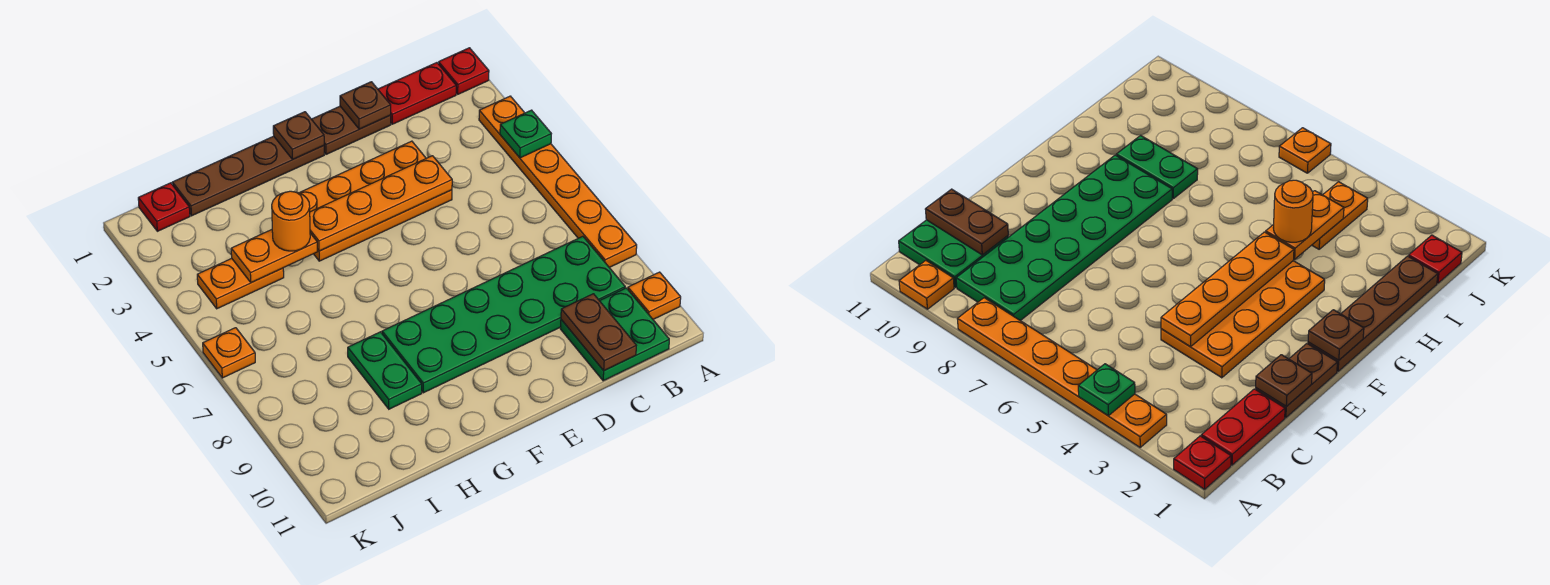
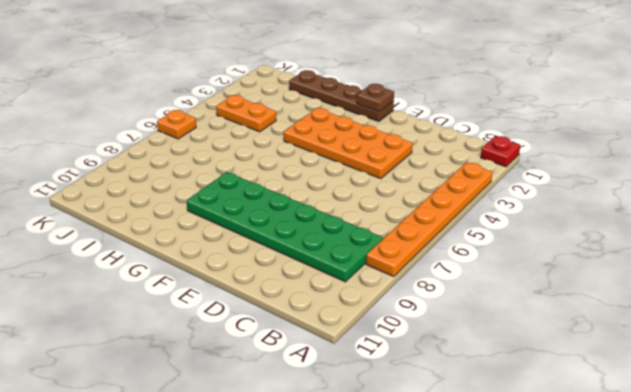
none -> orange plate A10 level 1
none -> red plate B1:C1 level 1
none -> green plate B10:C11 level 1

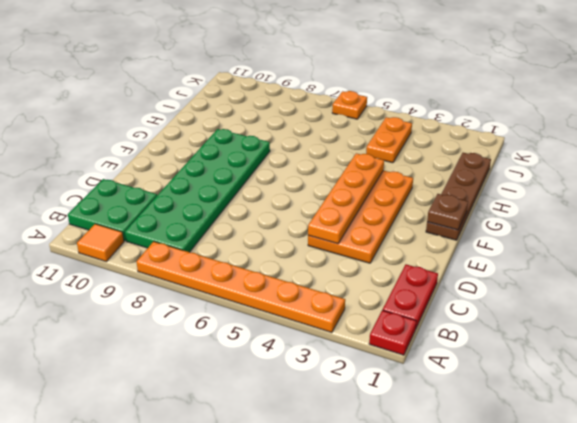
orange tile A10 level 1 -> orange plate A10 level 1
none -> brown plate D1:E1 level 1
none -> green plate H8:H9 level 1
none -> red plate J1 level 1

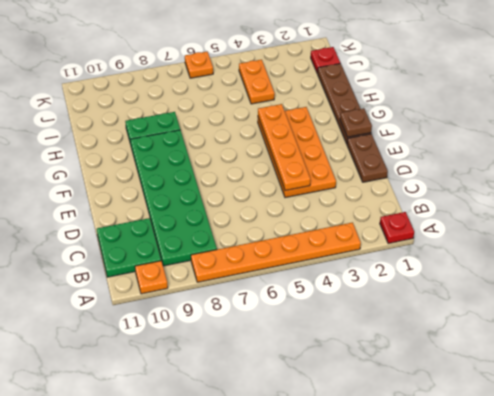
none -> red plate B1:C1 level 1
none -> green plate A4 level 2
none -> brown plate C10:C11 level 2

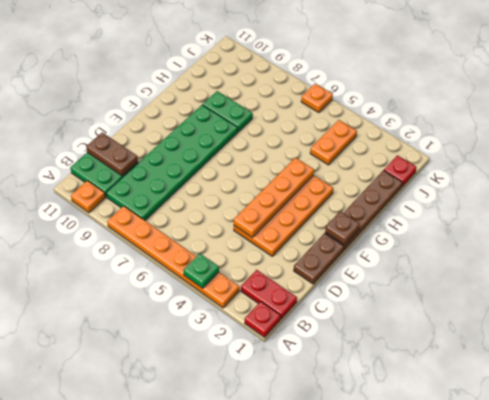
red plate B1:B2 level 1 -> red plate B1:C1 level 1
none -> brown plate D1 level 2
none -> orange plate H4:I4 level 2
none -> orange round brick H4 level 3

